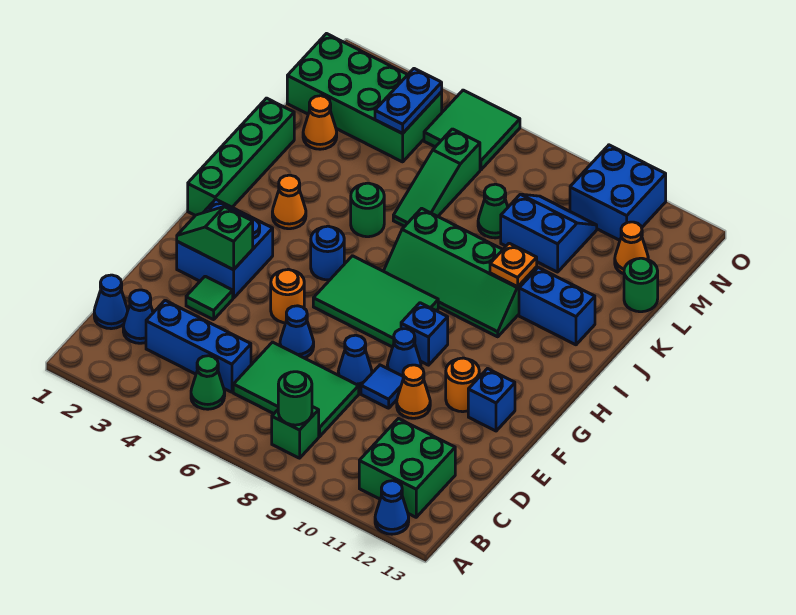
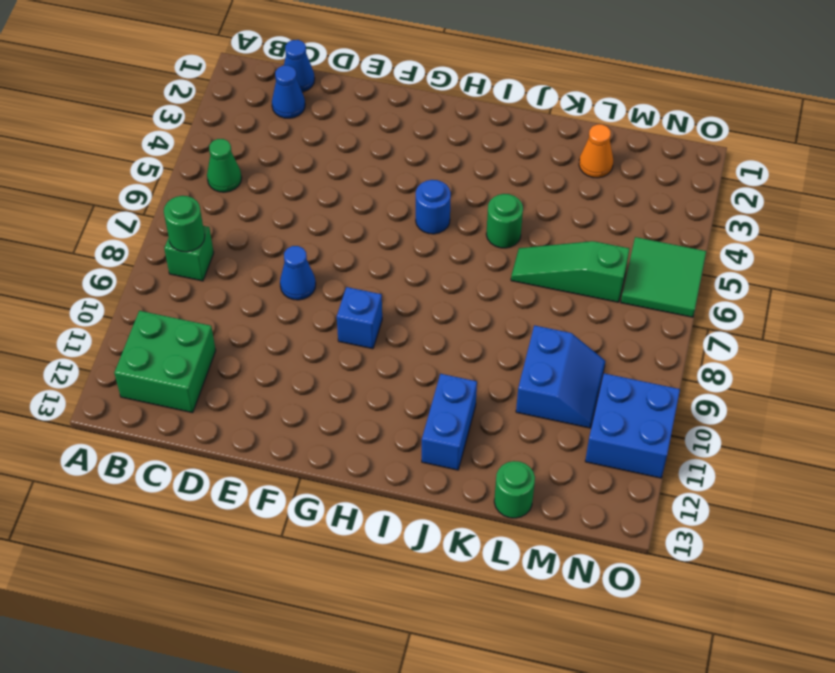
none -> blue cone A12 level 1
none -> blue brick C3:C5 level 1
none -> green tile C6:D8 level 1
none -> green tile E3 level 1

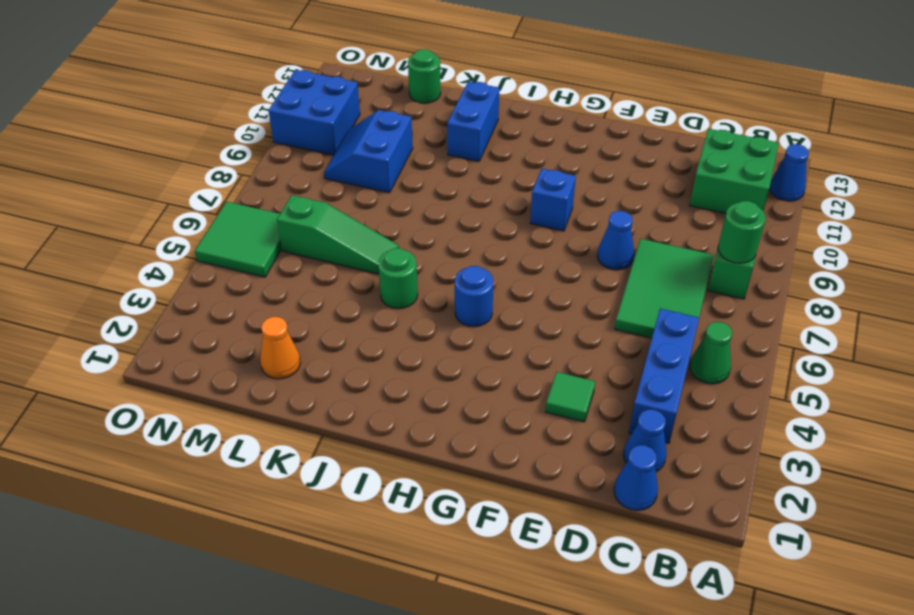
none -> blue cone E6 level 1
none -> blue tile E9 level 1
none -> orange cone E10 level 1
none -> blue brick F2:G3 level 1

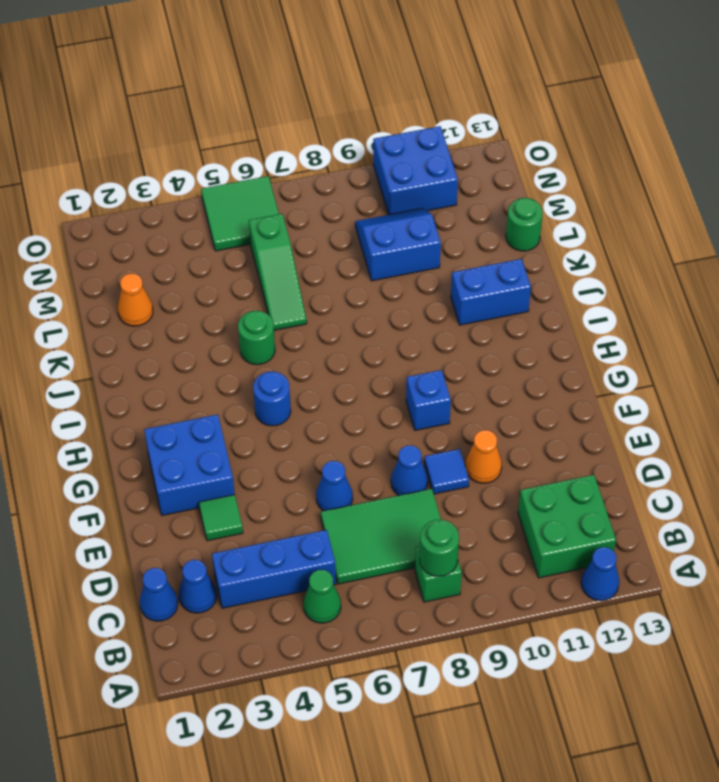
none -> orange round brick F5 level 1
none -> blue cone F9 level 1
none -> orange round brick F11 level 1
none -> blue brick F12 level 1

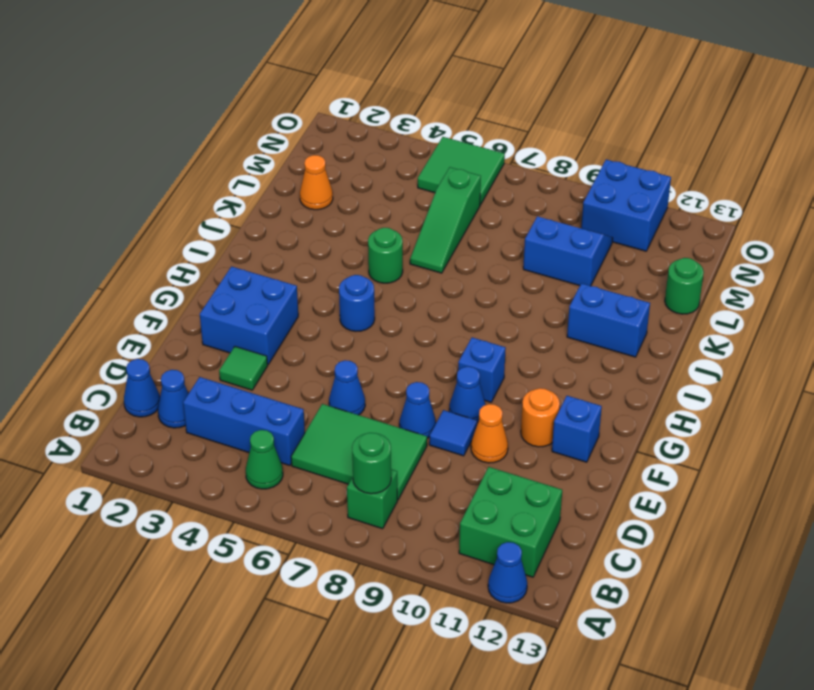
none -> orange round brick F5 level 1
none -> green tile G6:H8 level 1
none -> green brick H1:K1 level 1
none -> orange cone I3 level 1

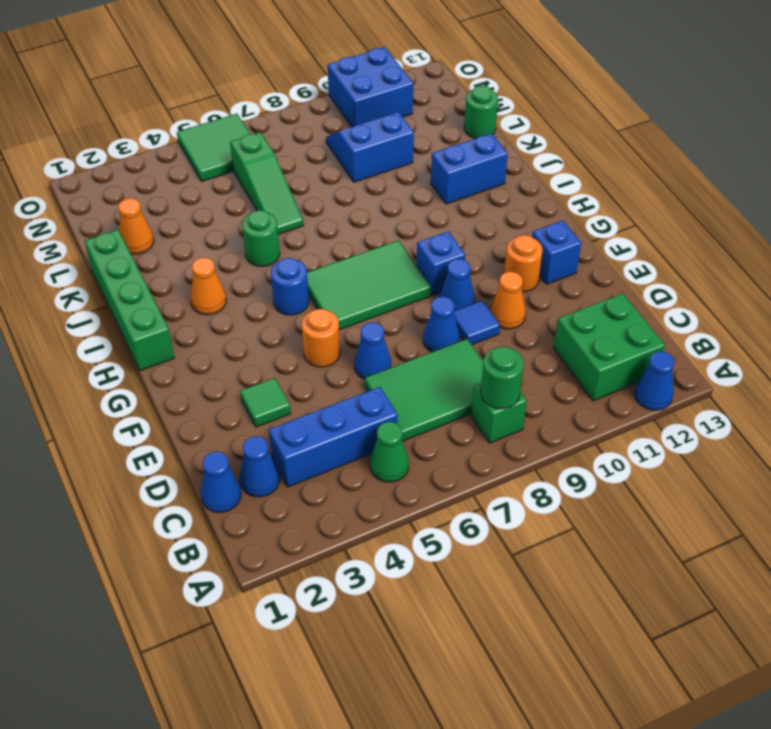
none -> blue brick F2:G3 level 1
none -> green slope I7:J10 level 1 top J
none -> green cone L8 level 1
none -> green brick M1:N4 level 1

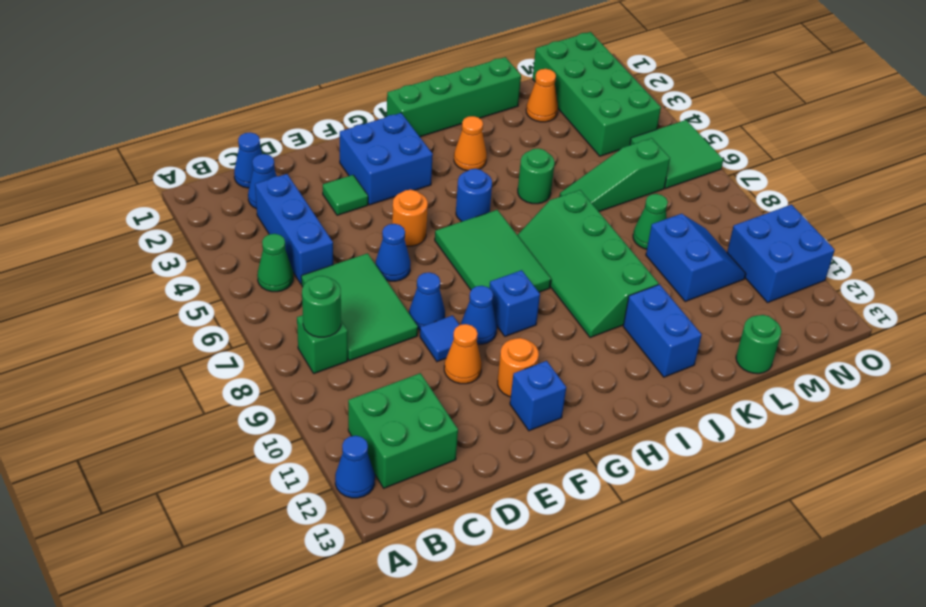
none -> orange cone M12 level 1
none -> green slope F2:F3 level 2 top 3
none -> orange plate J10 level 2
none -> blue plate M4:N4 level 2

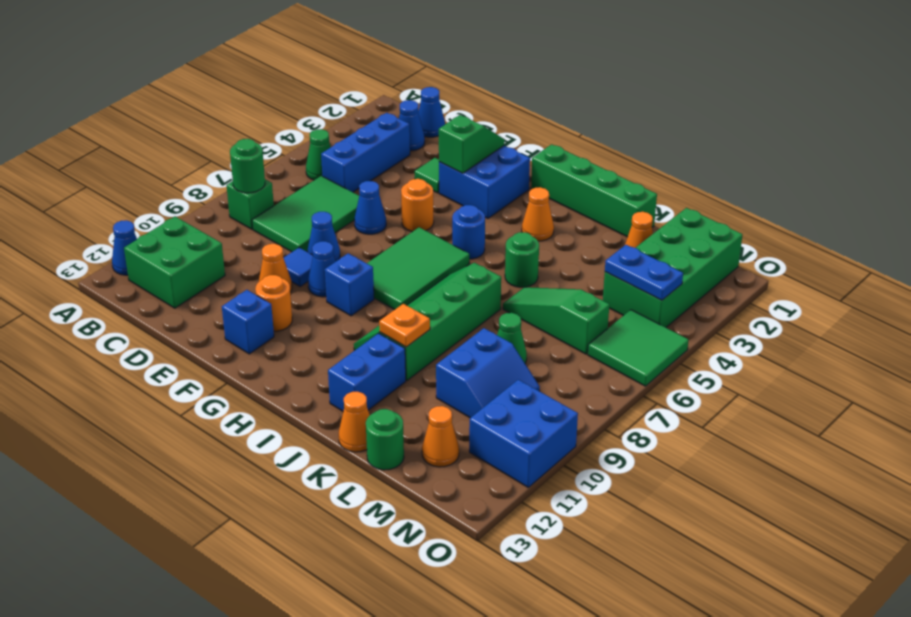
orange cone K13 level 1 -> none

